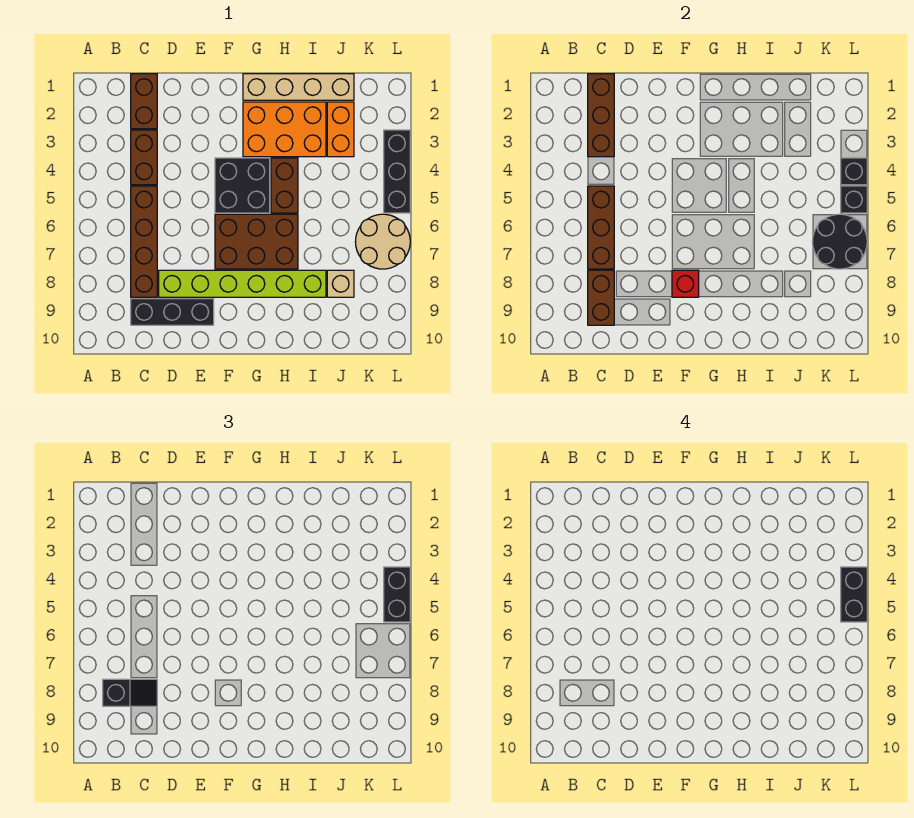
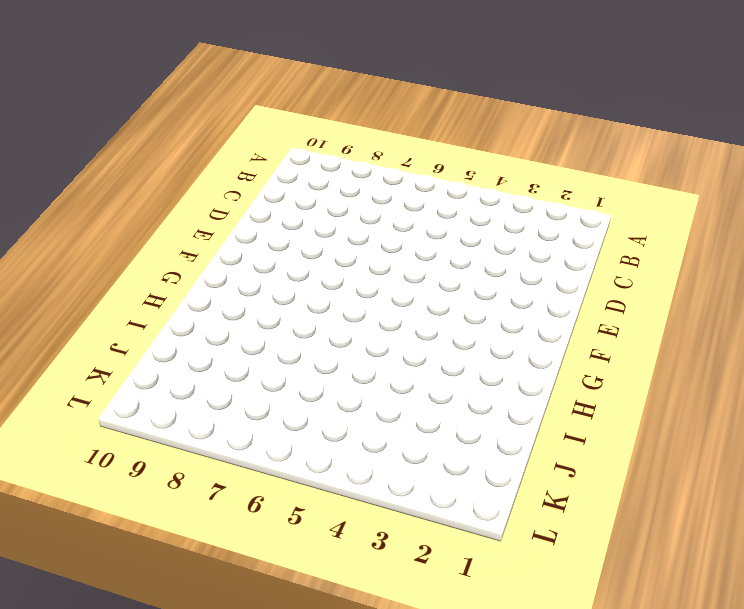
none -> brown brick C1:C2 level 1
none -> brown brick C3:C4 level 1
none -> brown brick C5:C8 level 1

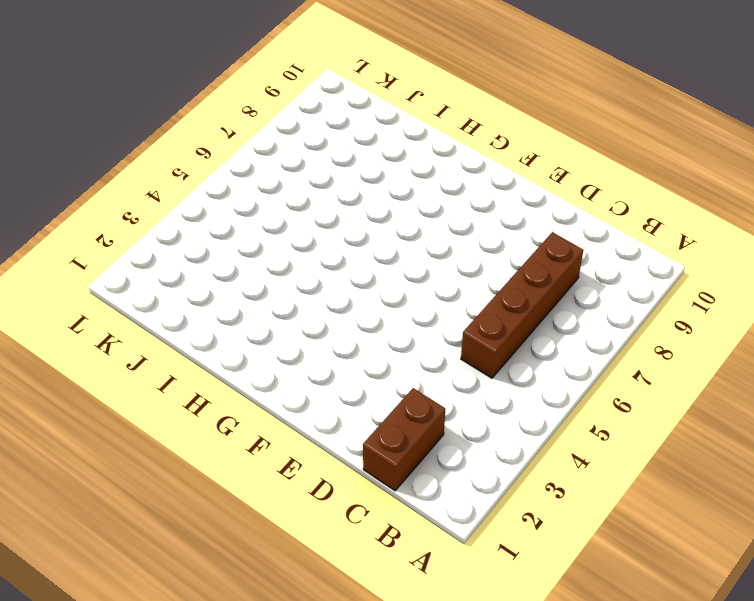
none -> brown brick C3:C4 level 1
none -> black brick C9:E9 level 1
none -> lime brick D8:I8 level 1

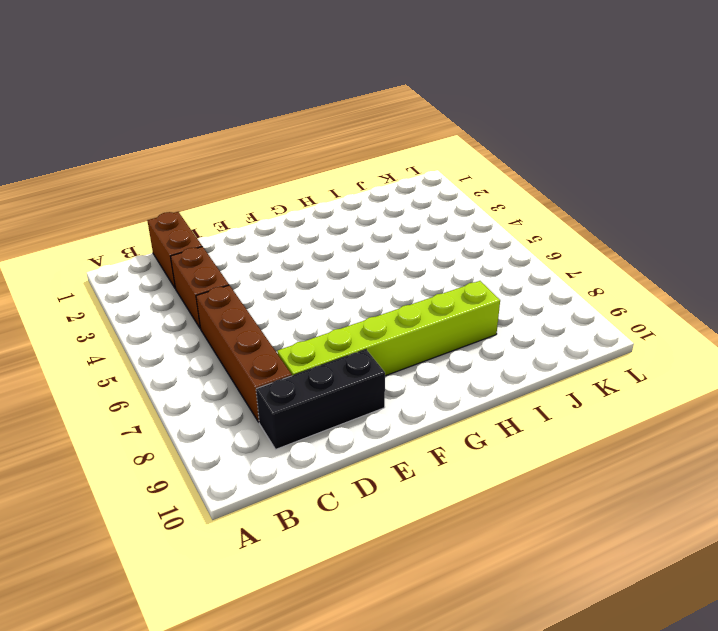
none -> black brick F4:G5 level 1
none -> brown brick F6:H7 level 1
none -> tan brick G1:J1 level 1

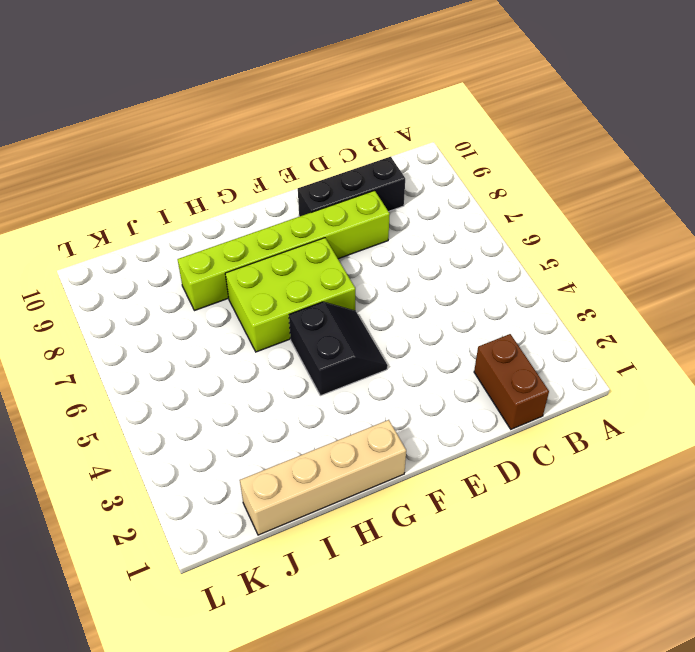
black slope F4:G5 level 1 top G -> black brick F4:G5 level 1
lime brick F6:H7 level 1 -> brown brick F6:H7 level 1
none -> brown brick C3:C4 level 1
none -> brown brick C5:C8 level 1
none -> orange brick G2:I3 level 1

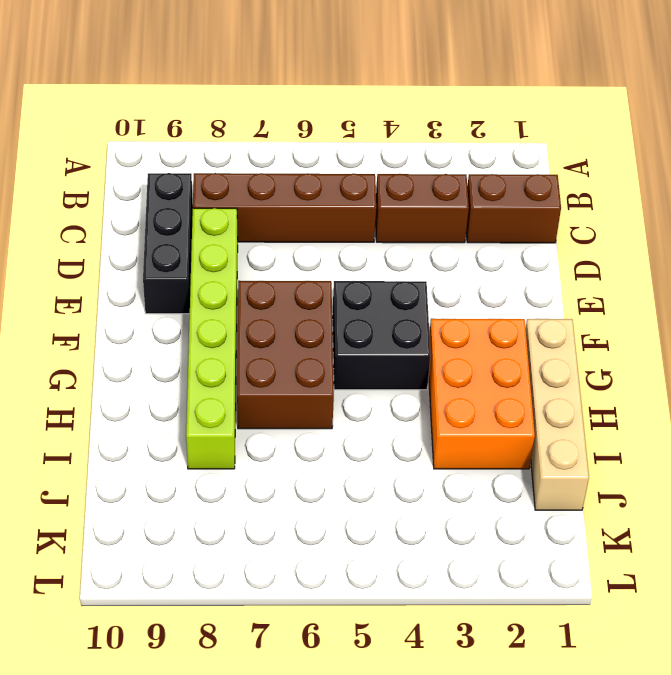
none -> brown brick H4:H5 level 1
none -> orange brick J2:J3 level 1
none -> tan brick J8 level 1

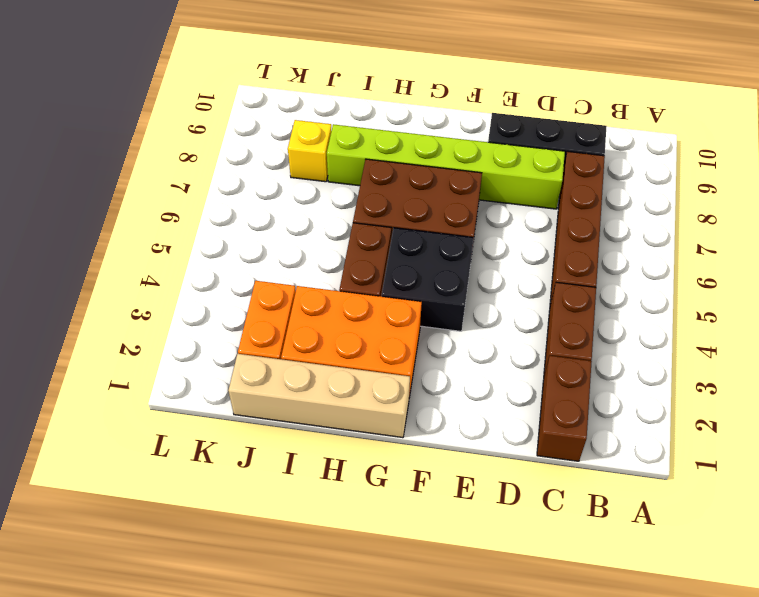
yellow brick J8 level 1 -> tan brick J8 level 1
none -> tan round brick K6:L7 level 1
none -> black brick L3:L5 level 1
none -> brown brick C1:C3 level 2

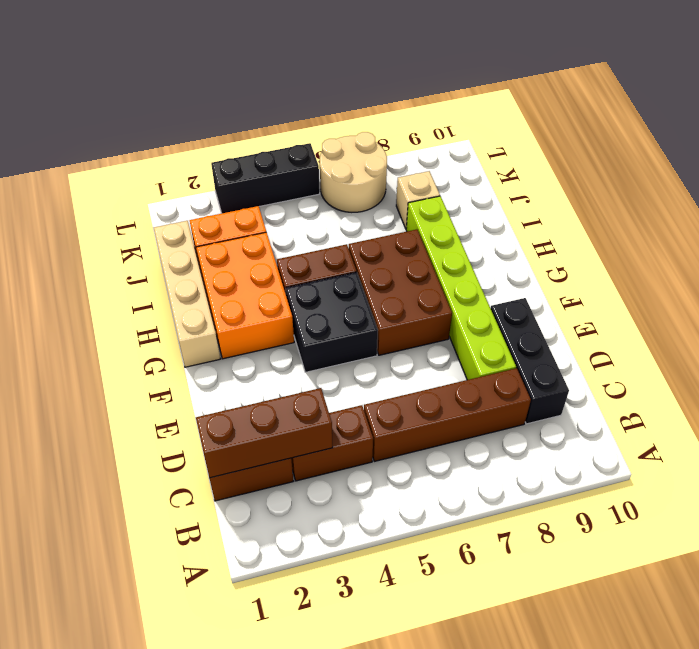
none -> brown brick C5:C7 level 2
none -> brown brick C8:C9 level 2
none -> red brick F8 level 2

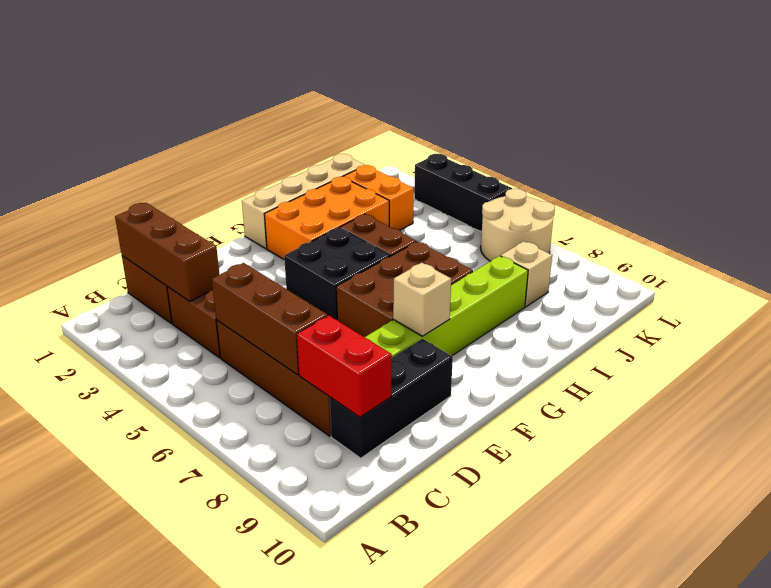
red brick C8:C9 level 2 -> brown brick C8:C9 level 2
tan brick F8 level 2 -> red brick F8 level 2
none -> black round brick K6:L7 level 2
none -> black brick L4 level 2
none -> black brick L5 level 2

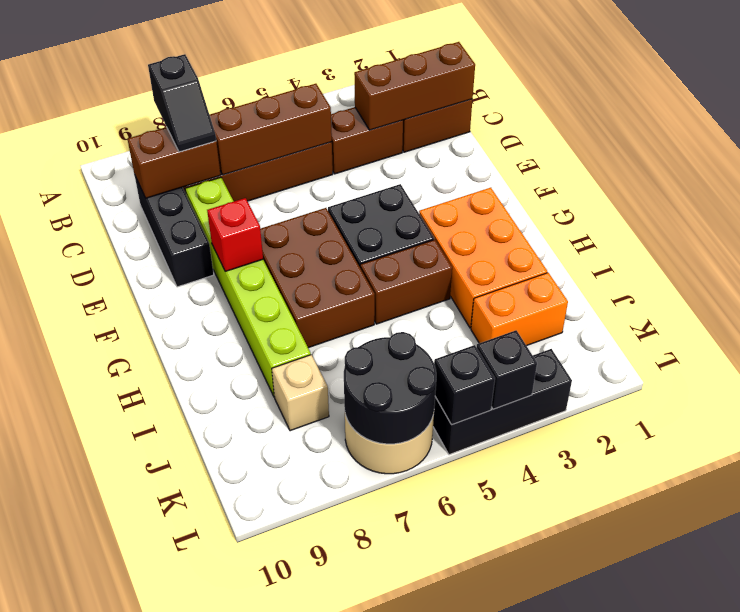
none -> tan brick G1:J1 level 1
none -> black brick L4:L5 level 3
none -> black brick L4:L5 level 4

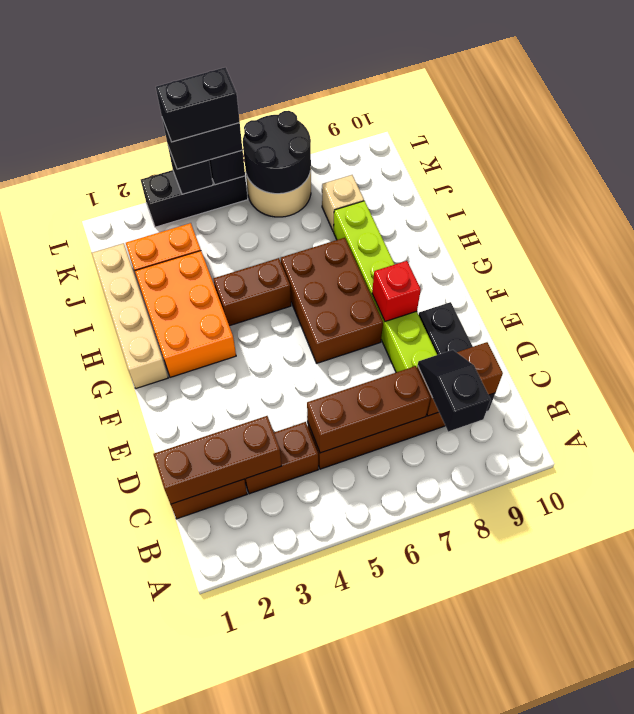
none -> black brick F4:G5 level 1

